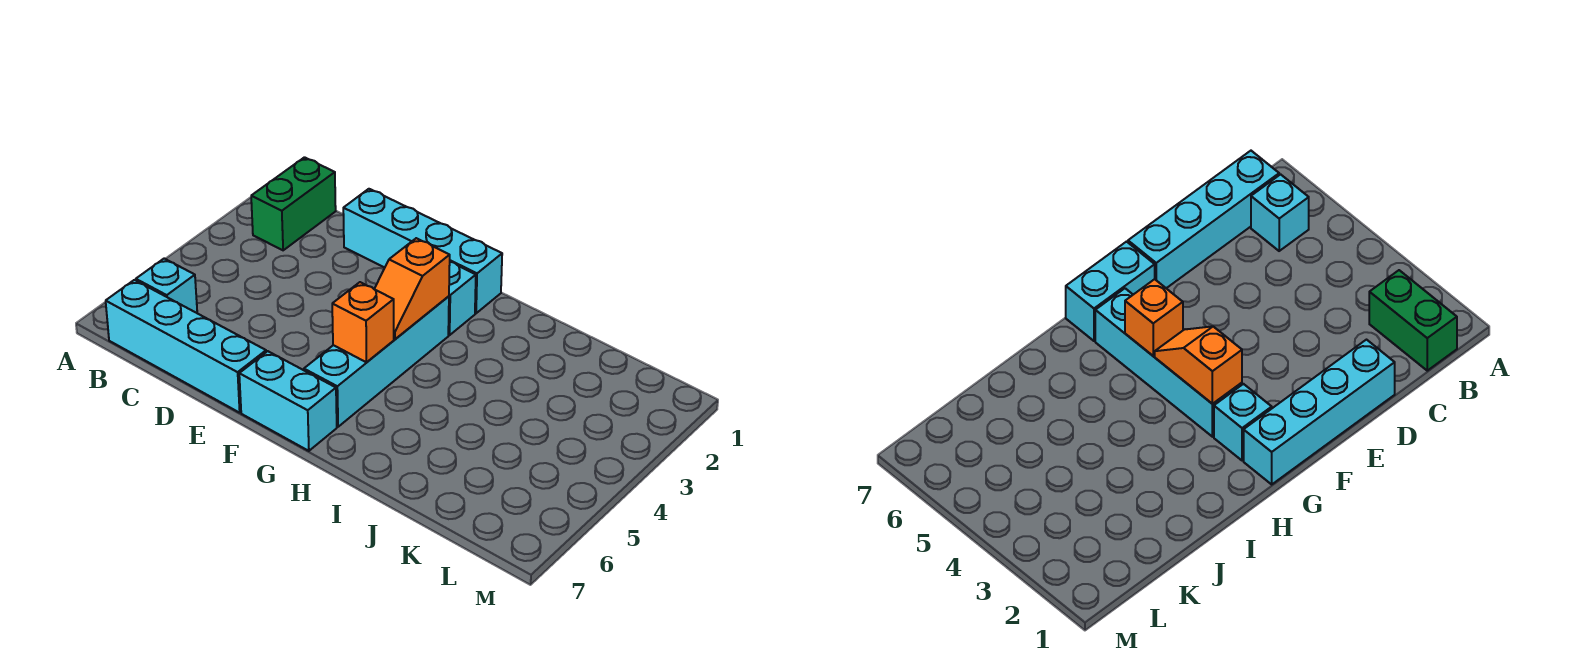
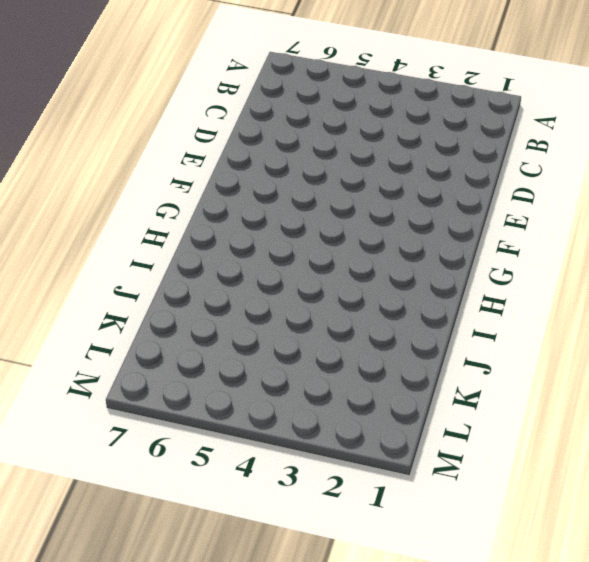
none -> green brick B1:B2 level 1
none -> cyan brick B6 level 1

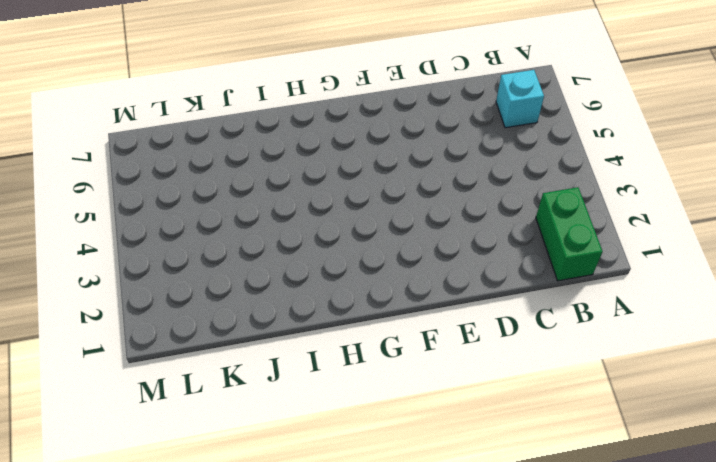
none -> cyan brick B7:E7 level 1
none -> cyan brick D1:G1 level 1

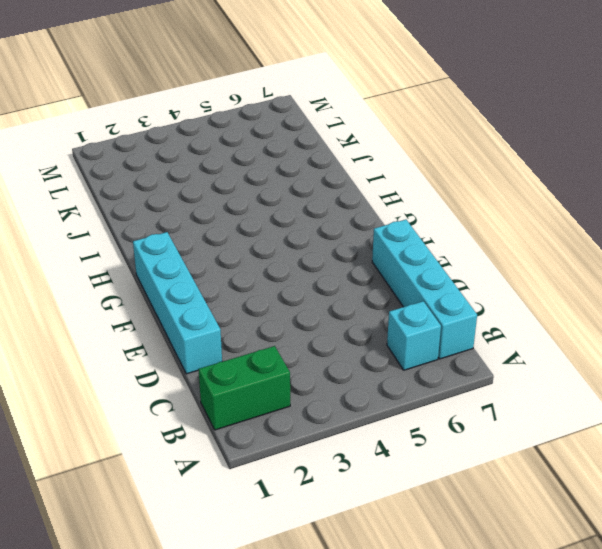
none -> cyan brick F7:G7 level 1
none -> cyan brick G2 level 1

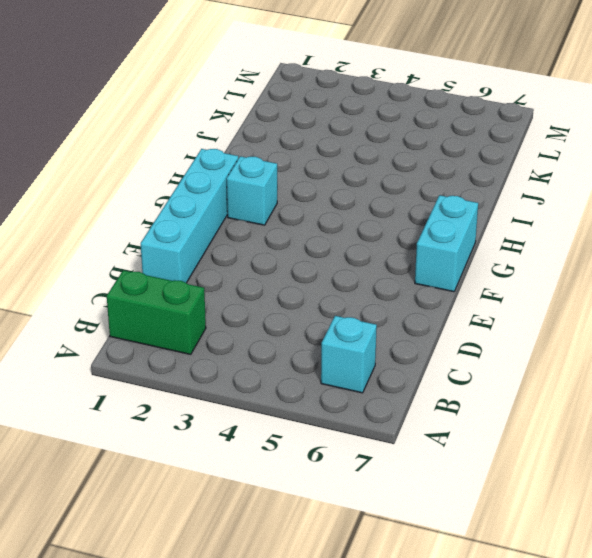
none -> cyan brick B7:E7 level 1
none -> cyan brick G3:G6 level 1

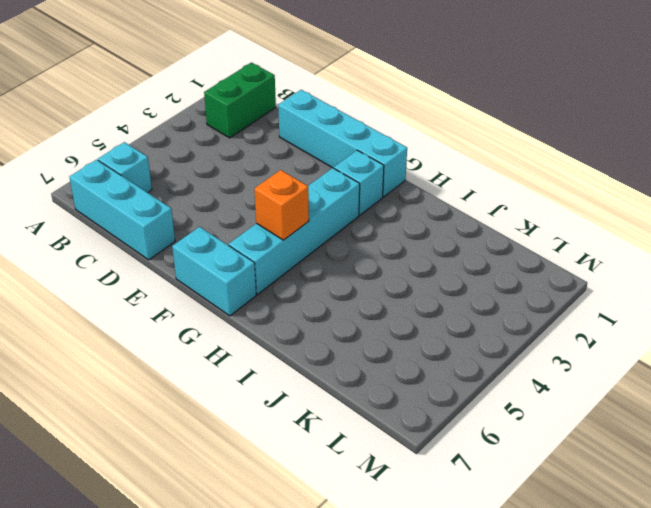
cyan brick B7:D7 level 1 -> cyan brick B7:E7 level 1
none -> orange slope G3:G4 level 2 top 3

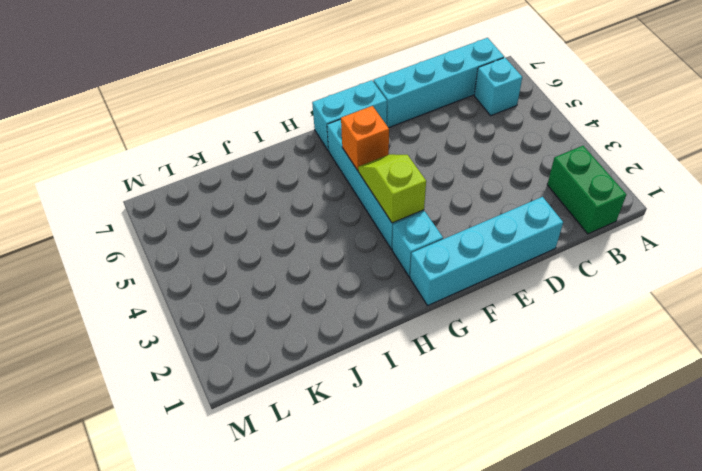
lime slope G3:G4 level 2 top 3 -> orange slope G3:G4 level 2 top 3

